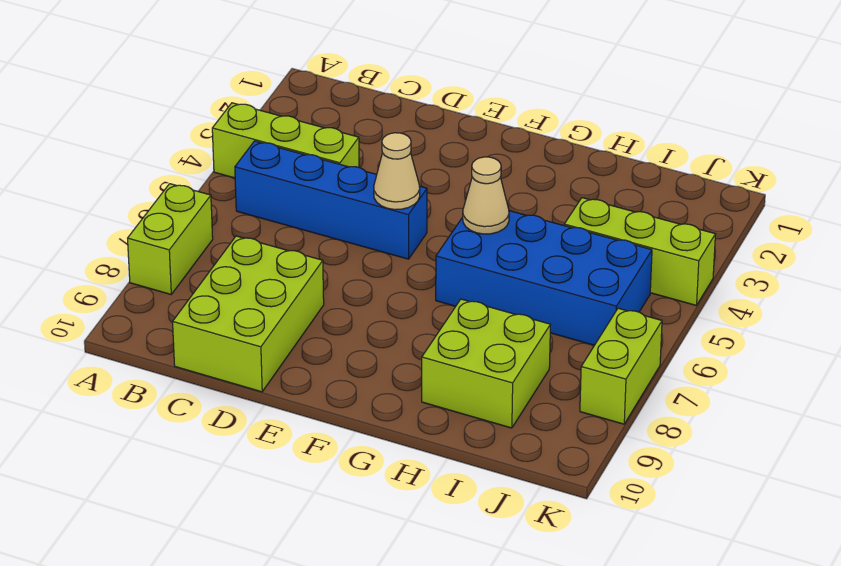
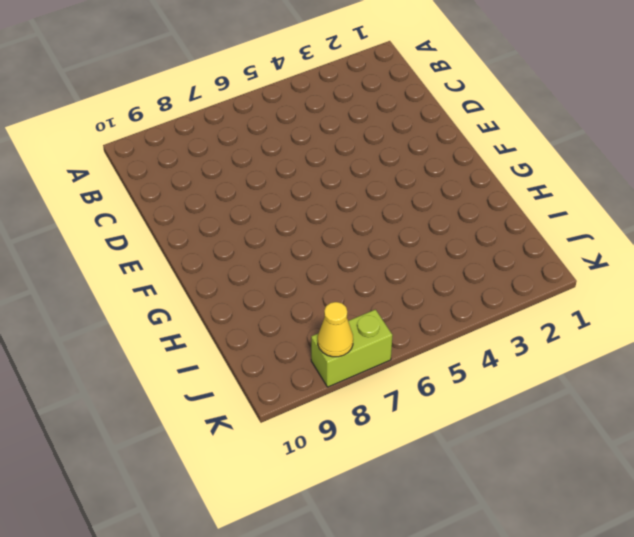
yellow cone K8 level 2 -> none
none -> lime brick A4:C4 level 1
none -> lime brick A7:A8 level 1

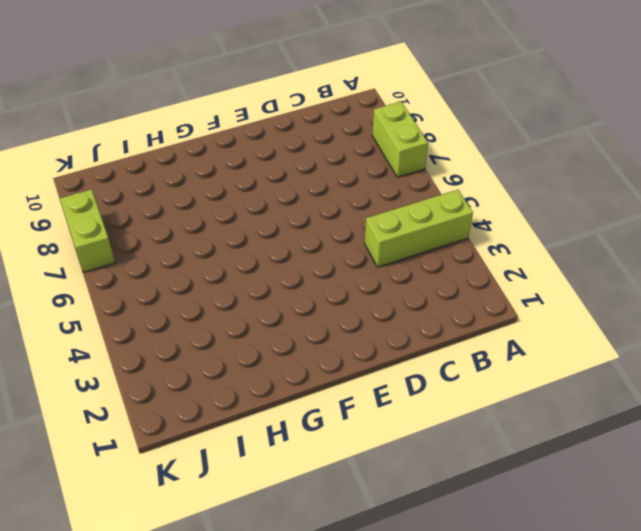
none -> blue brick B5:E5 level 1
none -> lime brick C8:D10 level 1

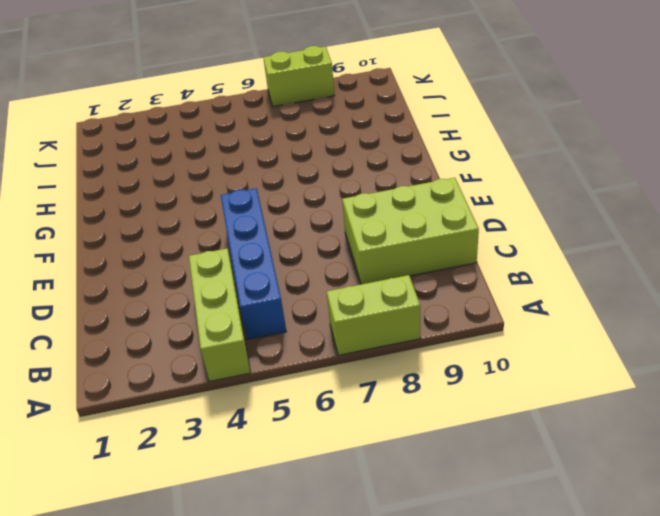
none -> blue brick G5:J6 level 1
none -> lime brick H8:I9 level 1

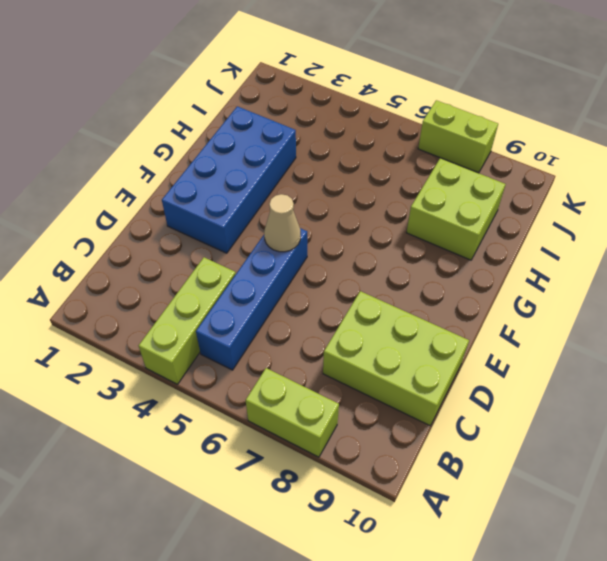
blue brick E2:H3 level 1 -> blue brick G5:J6 level 1
none -> lime brick I4:K4 level 1
none -> tan cone G5 level 2

